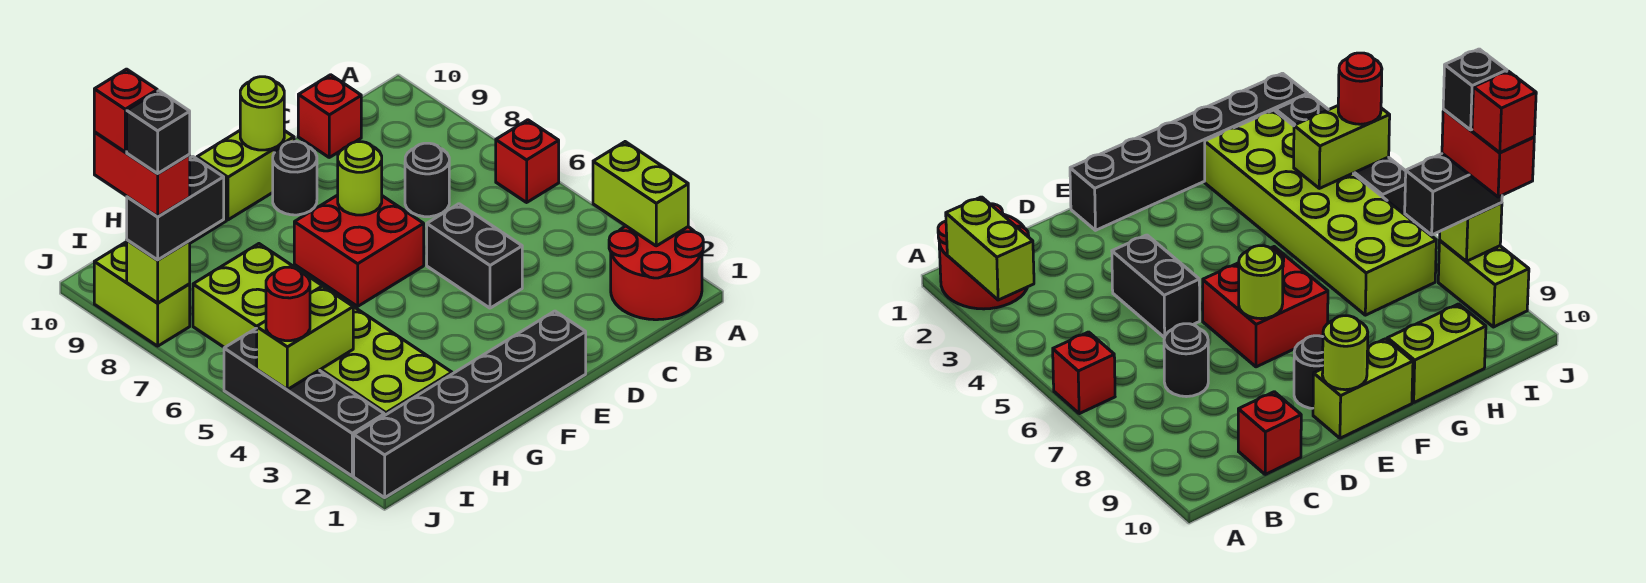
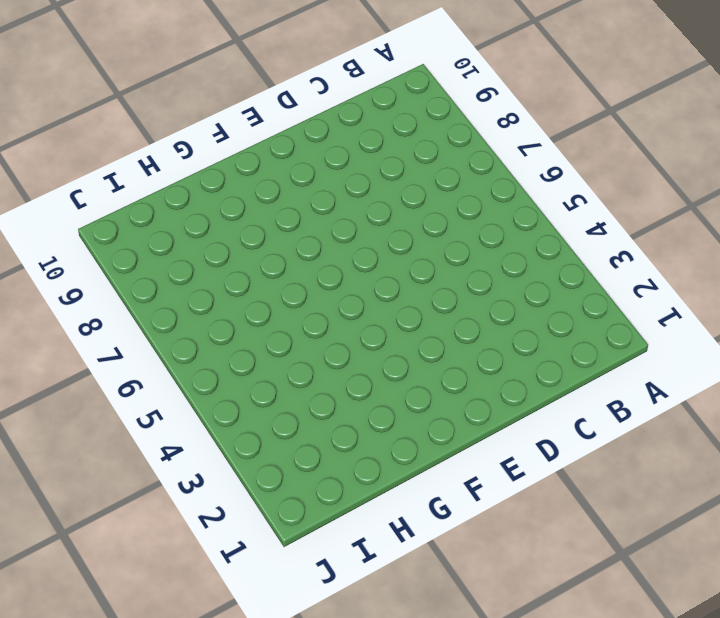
none -> red round brick A1:B2 level 1
none -> red brick A6 level 1
none -> black round brick C7 level 1

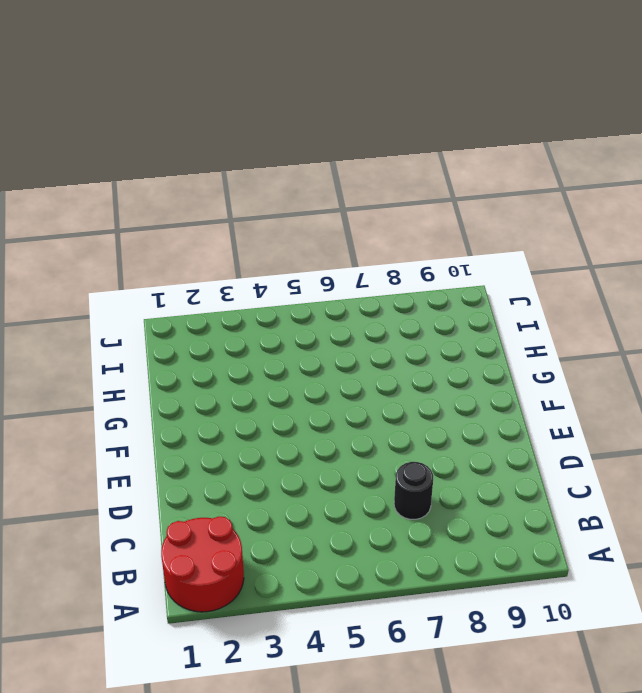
none -> red brick A6 level 1
none -> red brick C10 level 1
none -> black brick D4:D5 level 1

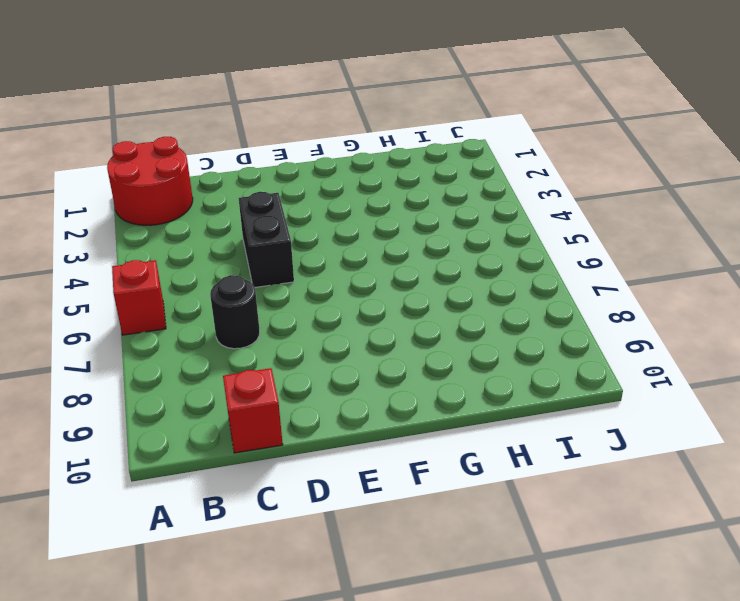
none -> black brick E1:J1 level 1
none -> red brick E6:F7 level 1
none -> black round brick E9 level 1

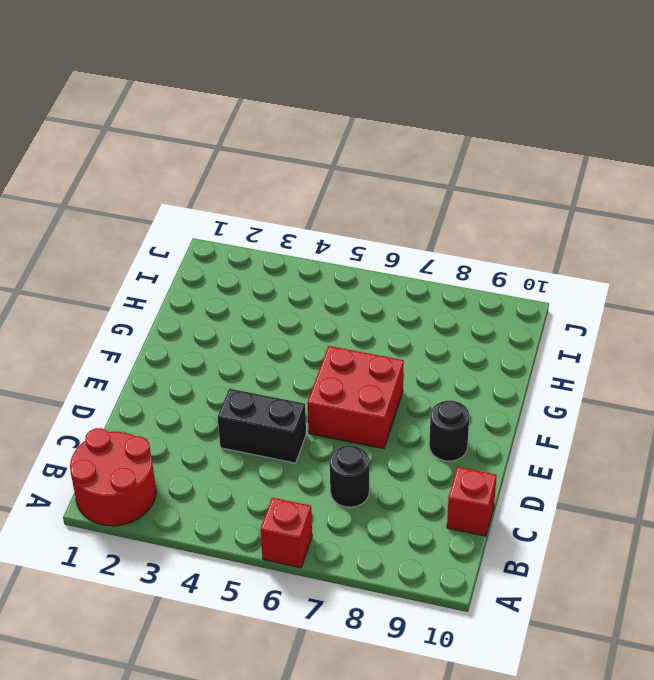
none -> black brick E1:J1 level 1
none -> lime brick E10:F10 level 1
none -> lime brick G10:H10 level 1

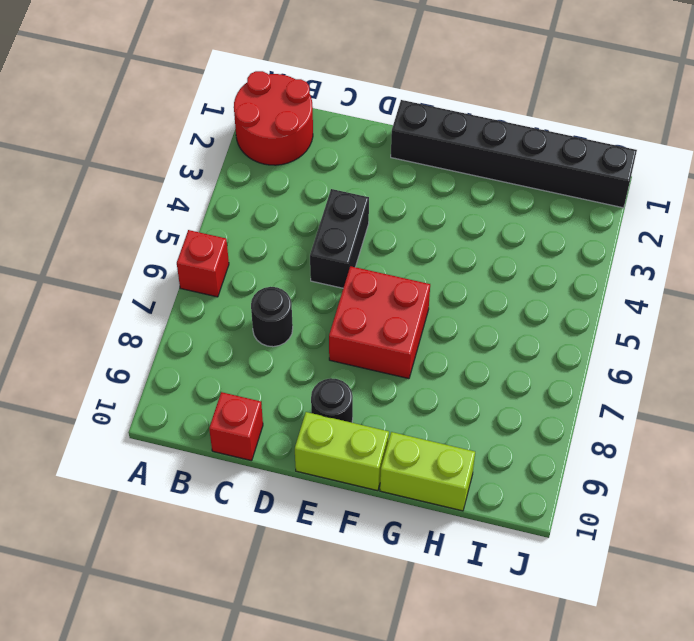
none -> lime brick H2:I7 level 1
none -> black brick J2:J5 level 1
none -> lime brick J8:J9 level 1

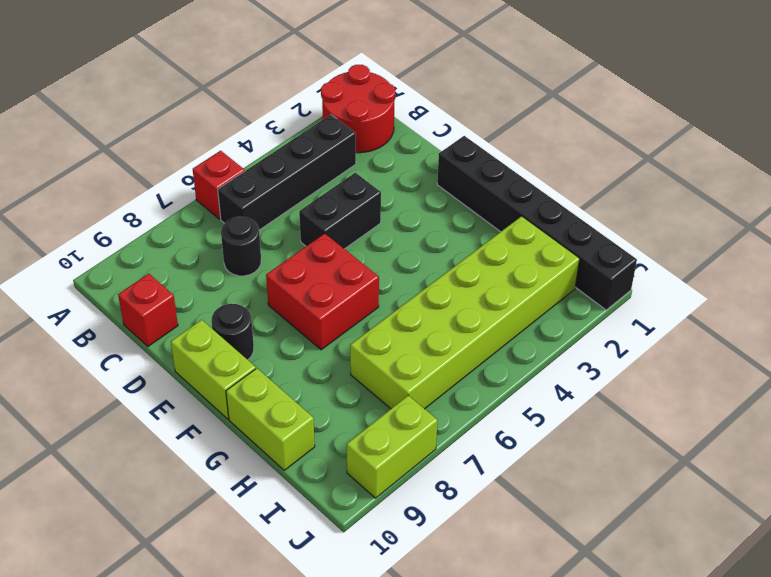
black brick B3:B6 level 1 -> black brick J2:J5 level 1
none -> lime brick A2:A3 level 2
none -> lime round brick E7 level 2
none -> lime round brick E10 level 2

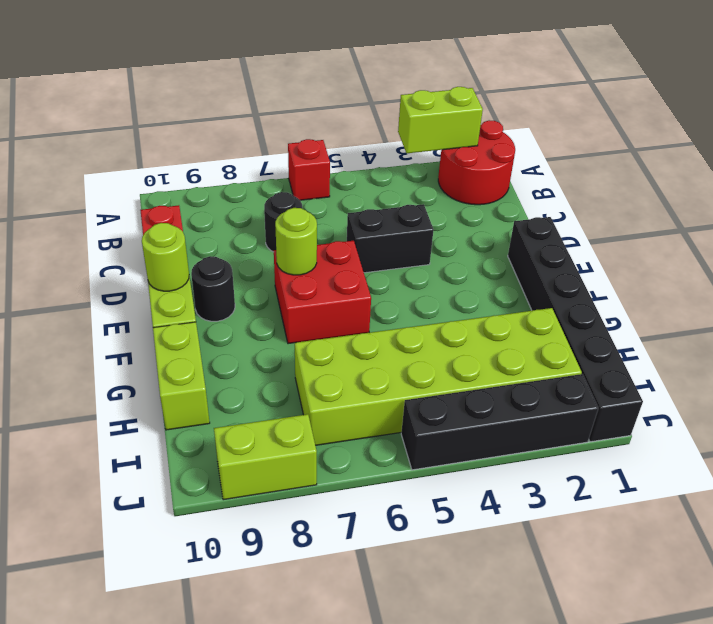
none -> lime brick I4:J4 level 2
none -> lime brick J8 level 2
none -> black brick I8:J8 level 3

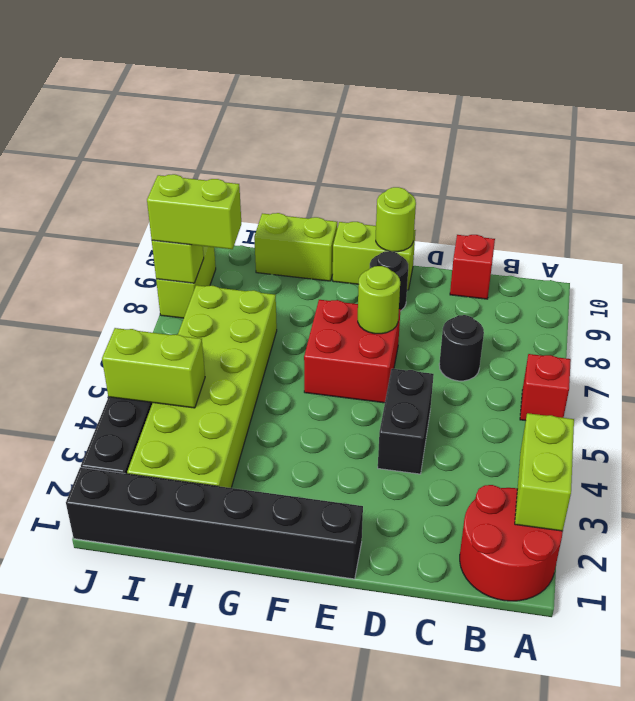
lime brick I8:J8 level 3 -> black brick I8:J8 level 3
none -> red round brick J4 level 3
none -> red brick J8:J9 level 4
none -> black brick J8 level 5

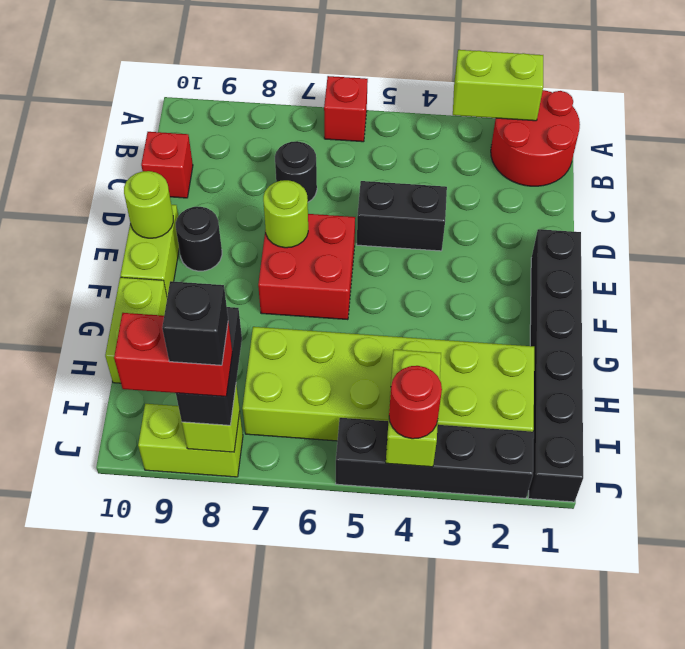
none -> red brick J9 level 5

